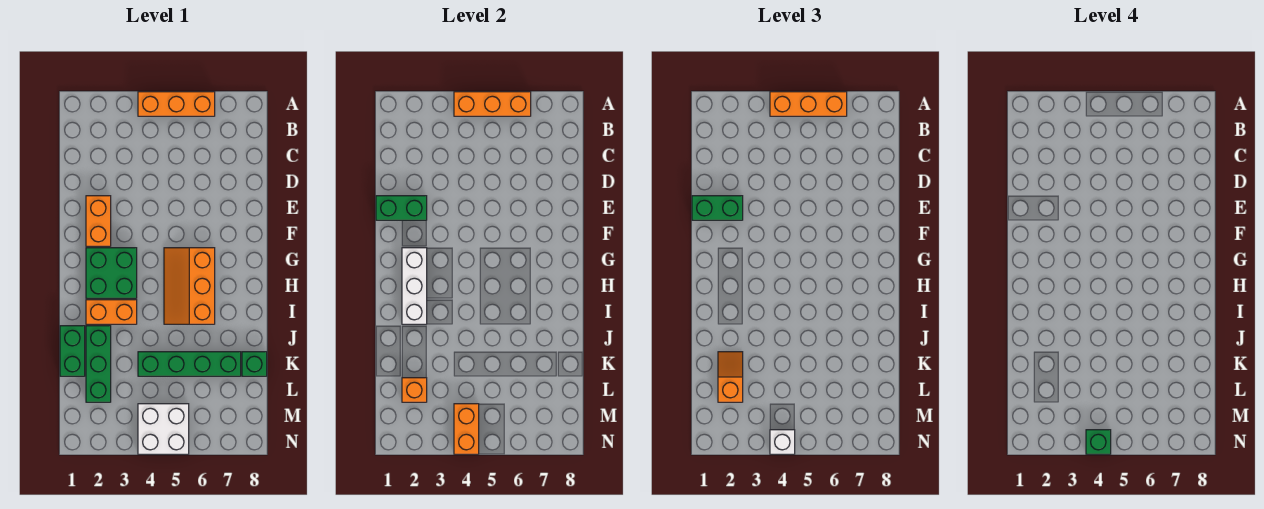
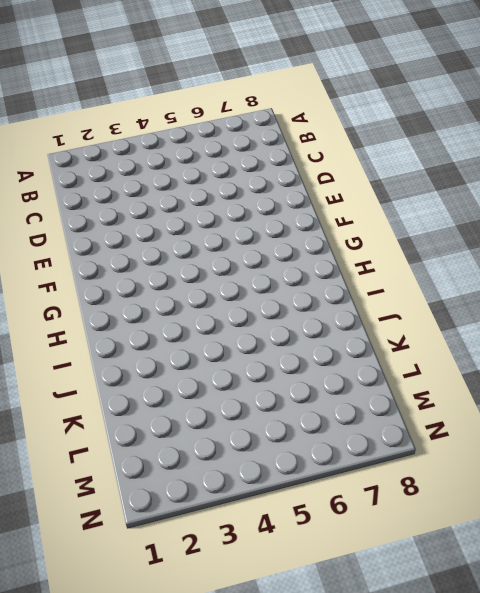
none -> orange brick A4:A6 level 1
none -> orange brick E2:F2 level 1
none -> green brick G2:H3 level 1

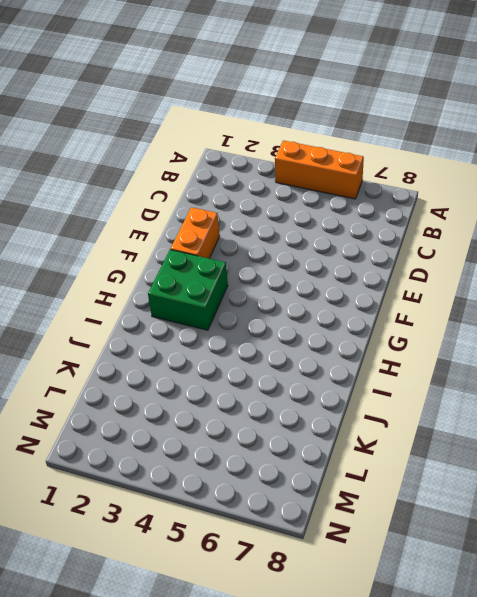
none -> orange slope G5:I6 level 1 top 6
none -> orange brick I2:I3 level 1
none -> green brick J1:K1 level 1

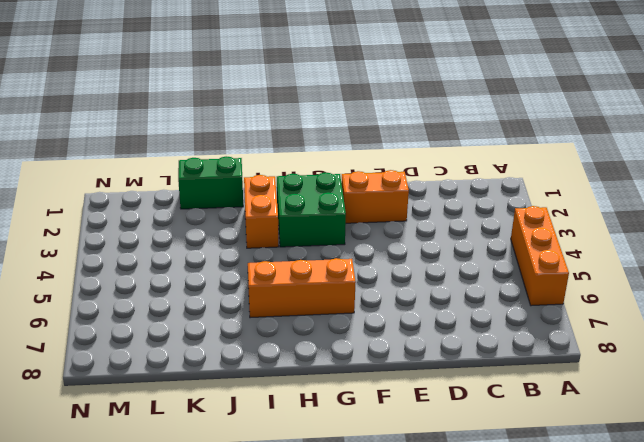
none -> green brick J2:L2 level 1
none -> green brick K4:K7 level 1
none -> green brick K8 level 1

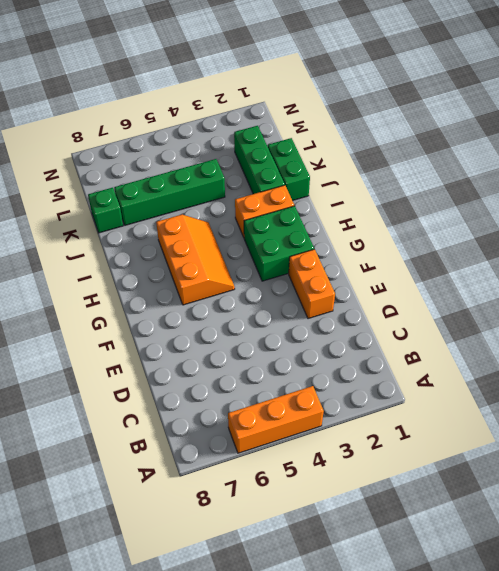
none -> white brick M4:N5 level 1
none -> orange brick A4:A6 level 2
none -> green brick E1:E2 level 2

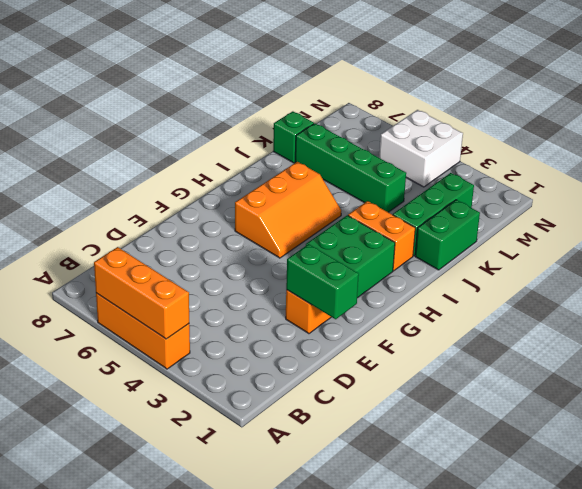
none -> white brick G2:I2 level 2
none -> orange brick L2 level 2
none -> orange brick M4:N4 level 2

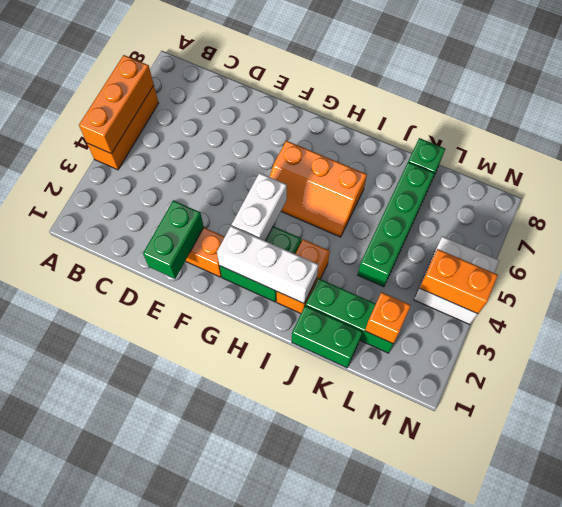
white brick G3:G4 level 2 -> none
none -> orange brick A4:A6 level 3
none -> green brick E1:E2 level 3
none -> orange slope K2:L2 level 3 top L

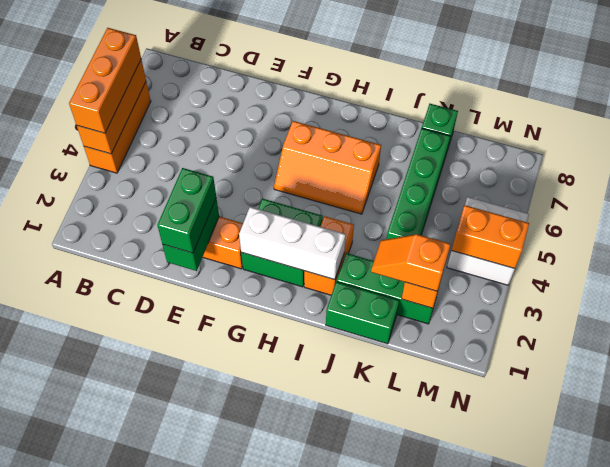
none -> white brick N4 level 3
none -> green brick N4 level 4

